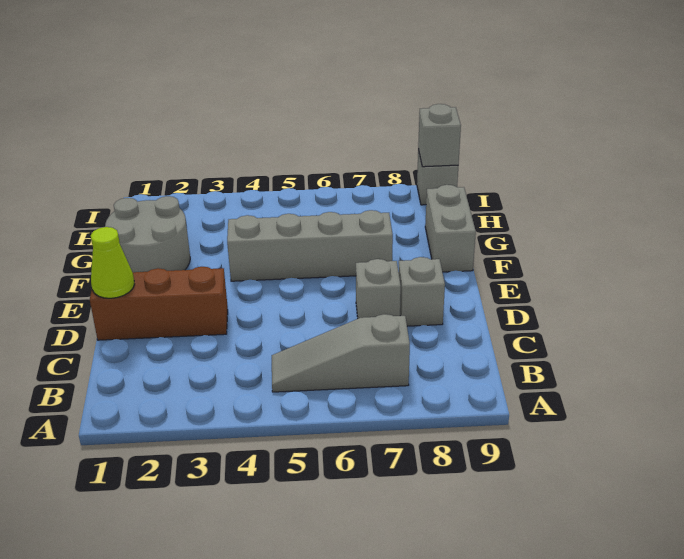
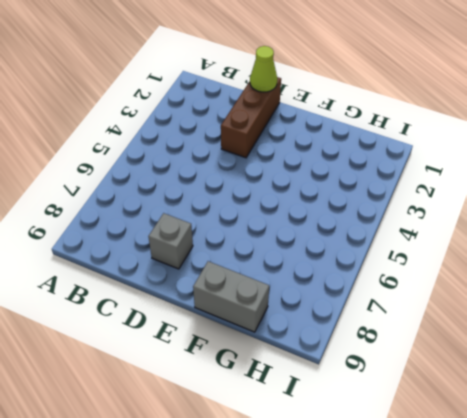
none -> grey slope B5:B7 level 1 top 7
none -> grey brick D7 level 1

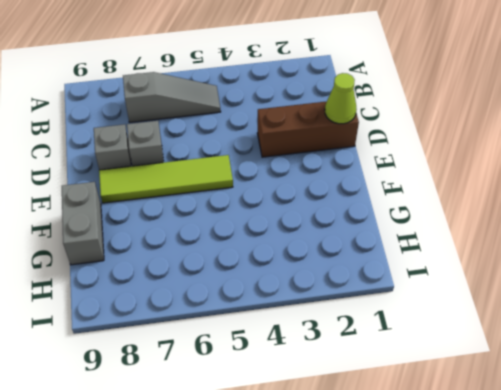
lime tile E5:E8 level 1 -> none
none -> grey round brick F1:G2 level 1
none -> grey brick F4:F7 level 1

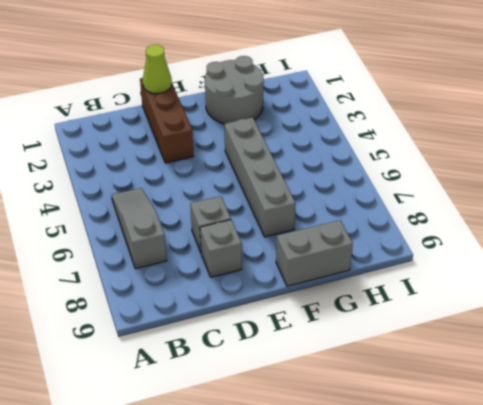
none -> grey brick I9 level 1
none -> grey brick I9 level 2

